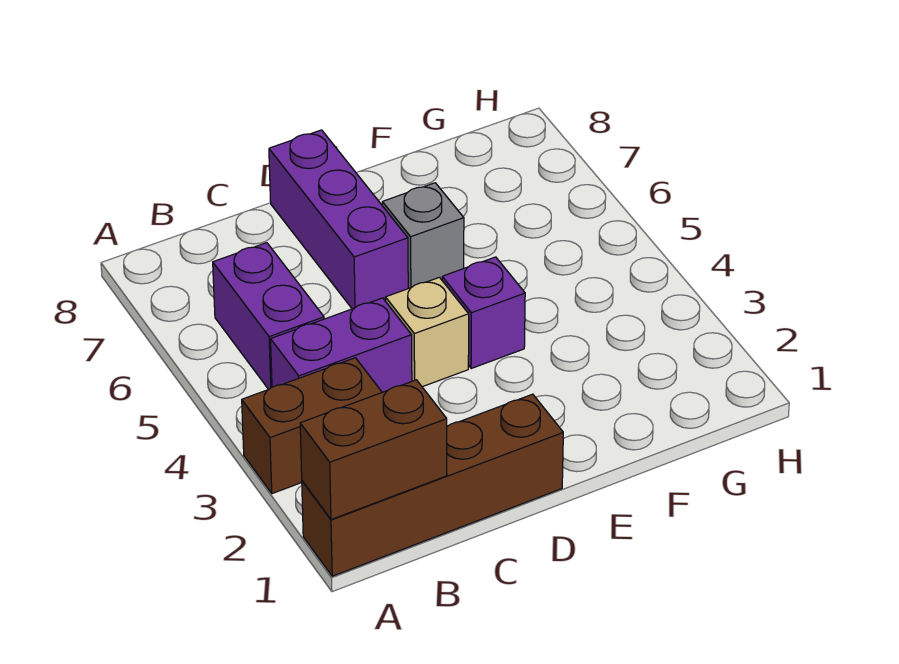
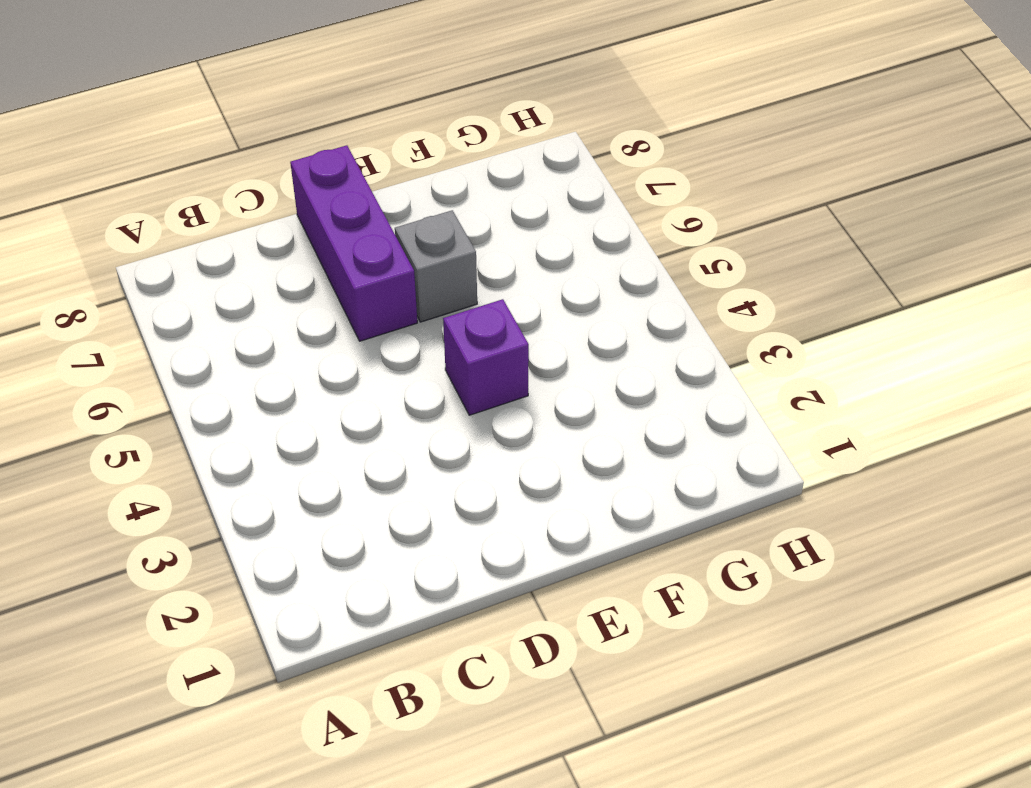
none -> brown brick A1:D1 level 1
none -> brown brick A3:B3 level 1

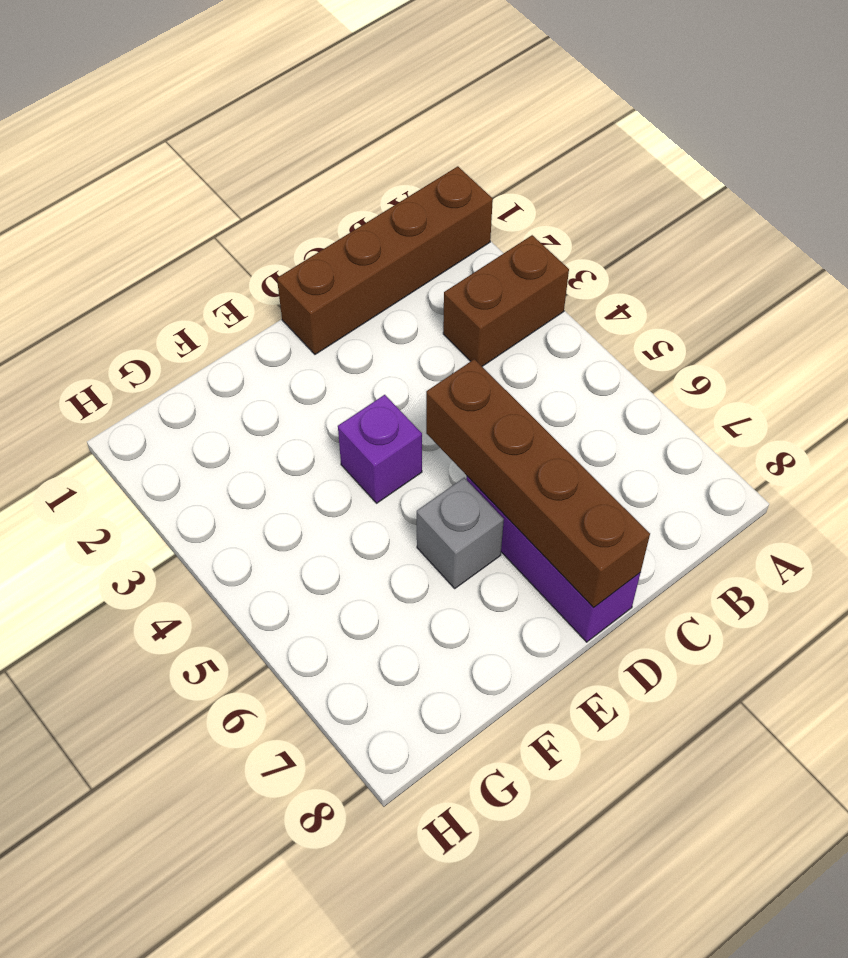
brown brick D5:D8 level 2 -> none
none -> purple brick B4:C4 level 1
none -> purple brick B5:B6 level 1

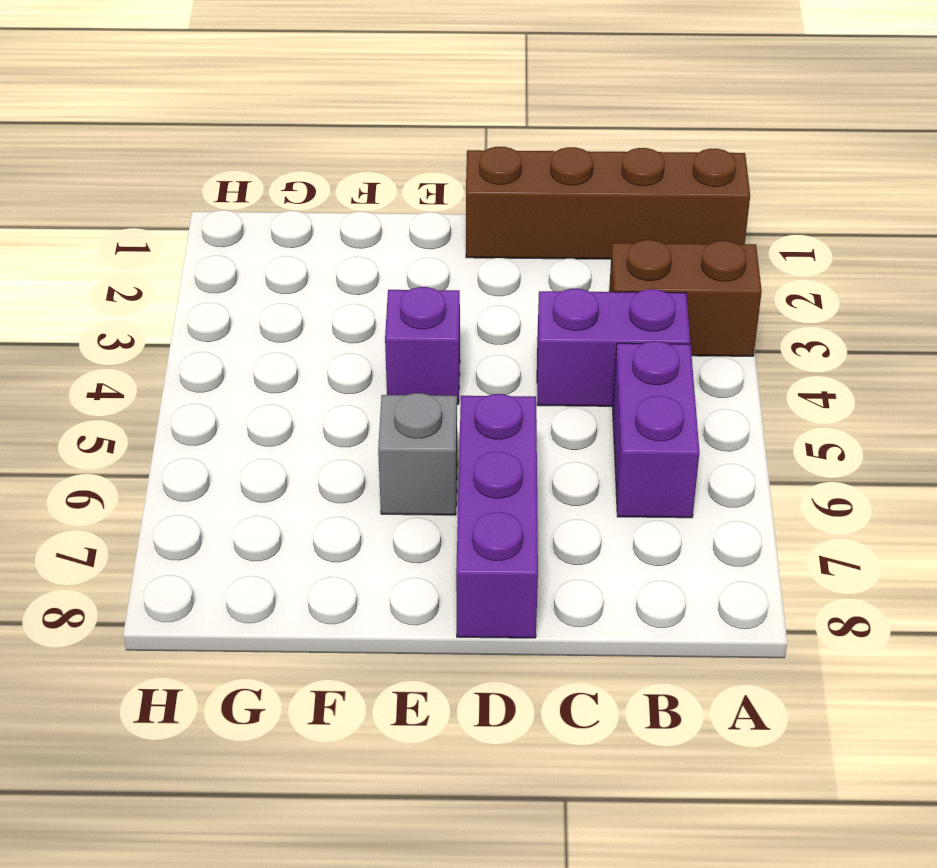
none -> tan brick D4 level 1
none -> brown brick A1:B1 level 2

